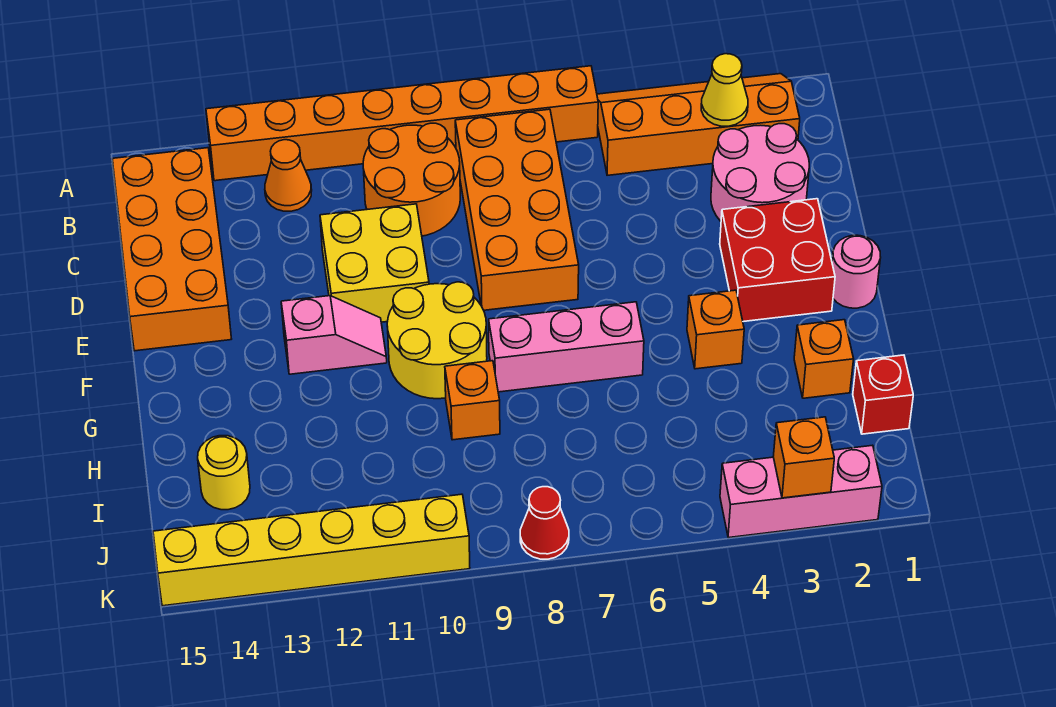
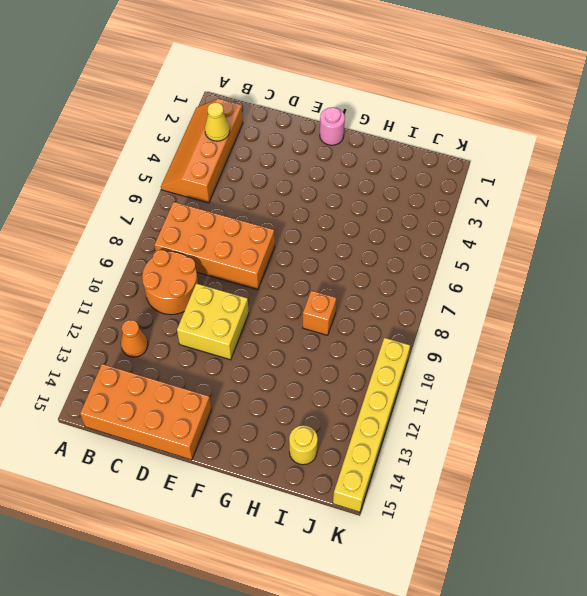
none -> orange brick A6:A13 level 1
none -> pink round brick C2:D3 level 1
none -> red brick E2:F3 level 1

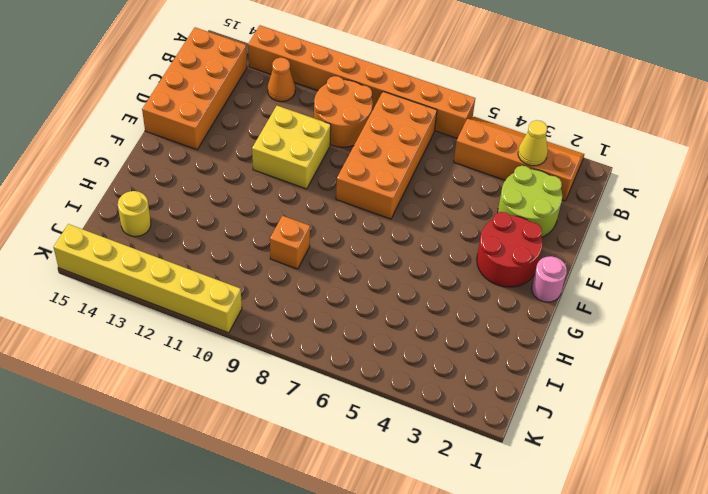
lime round brick C2:D3 level 1 -> pink round brick C2:D3 level 1
red round brick E2:F3 level 1 -> red brick E2:F3 level 1
none -> yellow round brick F9:G10 level 1
none -> pink slope F11:F12 level 1 top 12
none -> orange brick G4 level 1

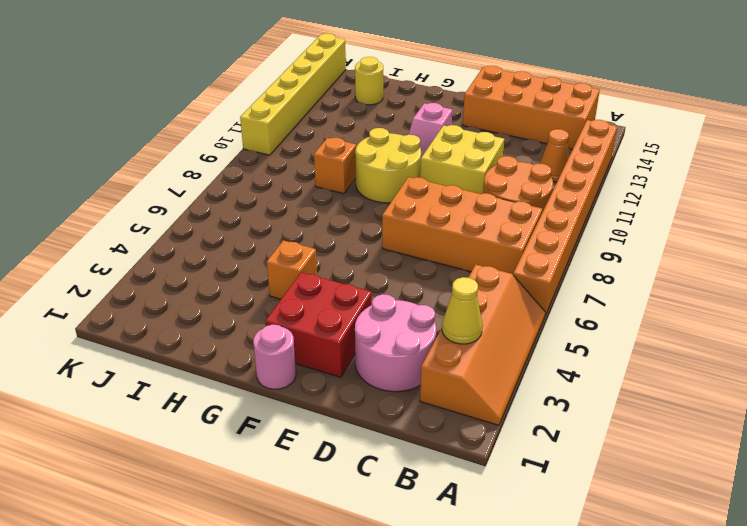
none -> pink brick G6:G8 level 1
none -> orange brick H2 level 1
none -> red brick I1 level 1

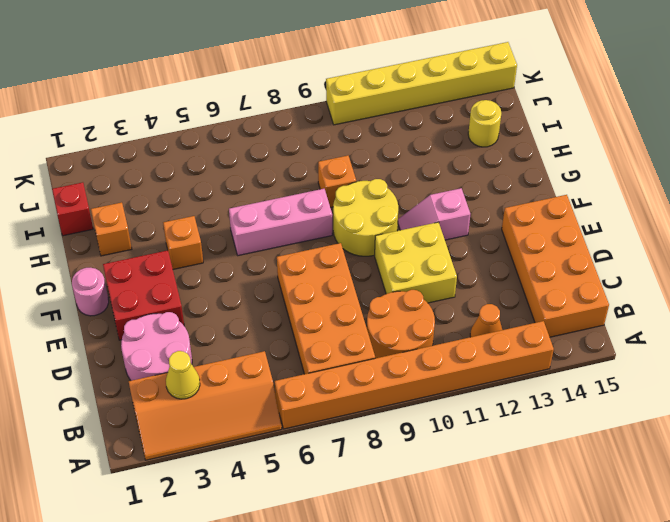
none -> pink brick K2:K4 level 1
none -> red cone K8 level 1
none -> orange brick K3 level 2

